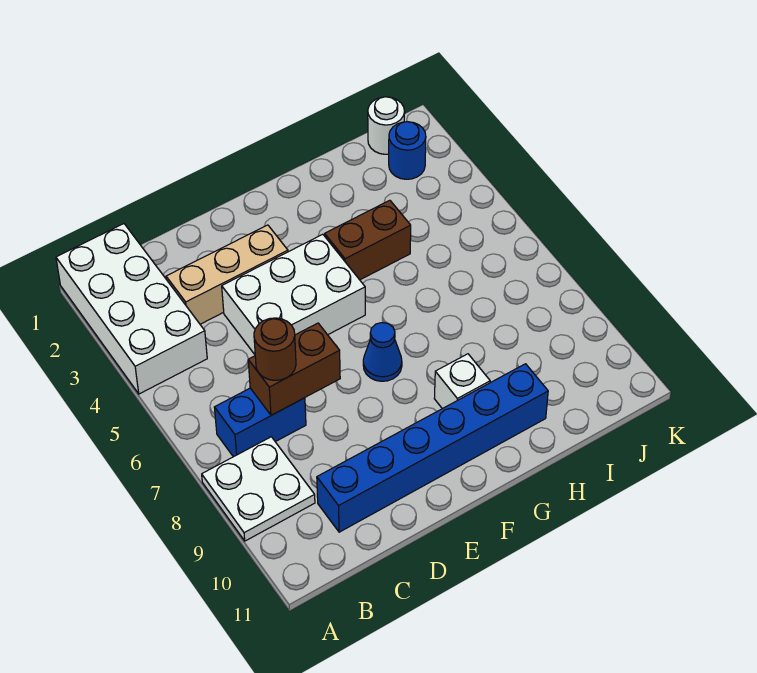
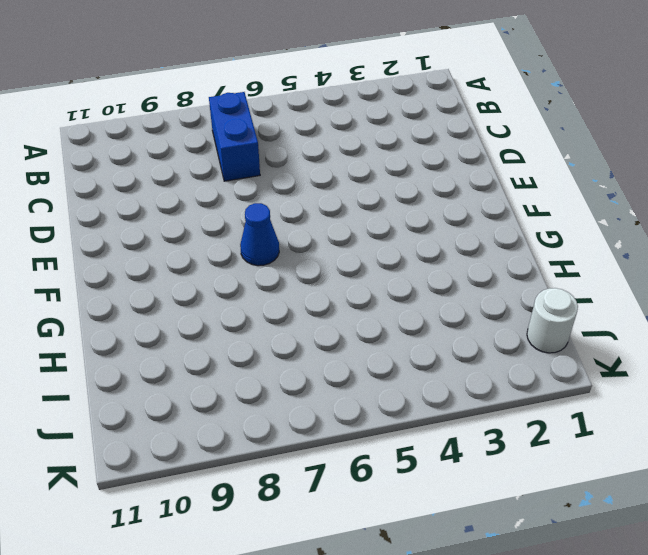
none -> white brick A1:B4 level 1
none -> white plate A8:B9 level 1
none -> tan brick C3:E3 level 1

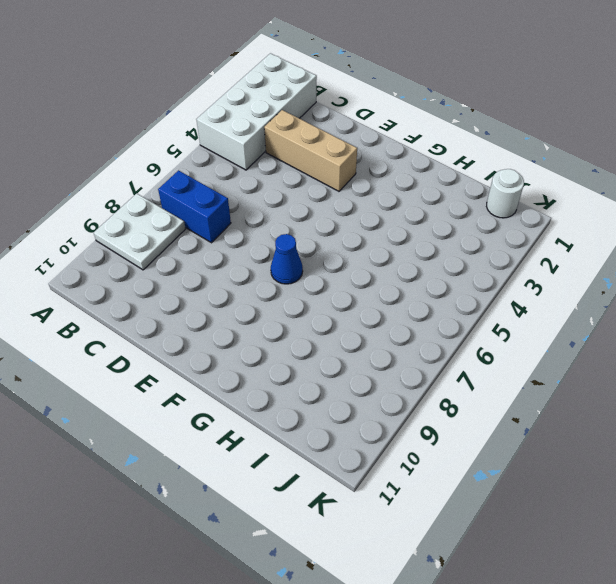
none -> blue brick C10:H10 level 1
none -> white brick D4:F5 level 1
none -> brown brick G4:H4 level 1

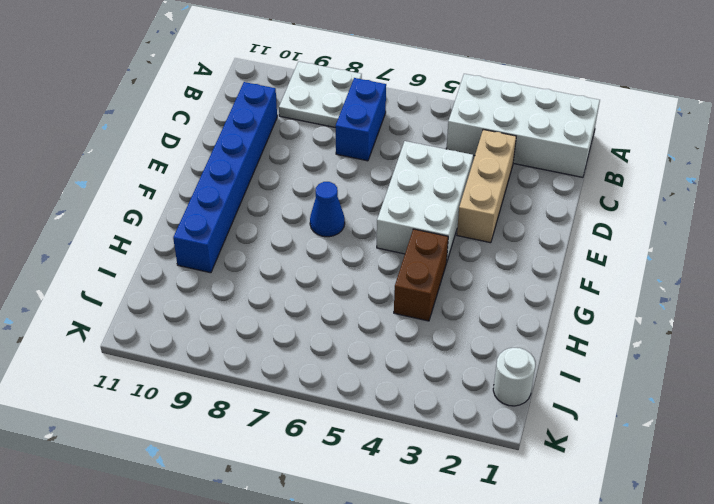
none -> white brick G9 level 1
none -> blue round brick J2 level 1
none -> brown brick C7:D7 level 2

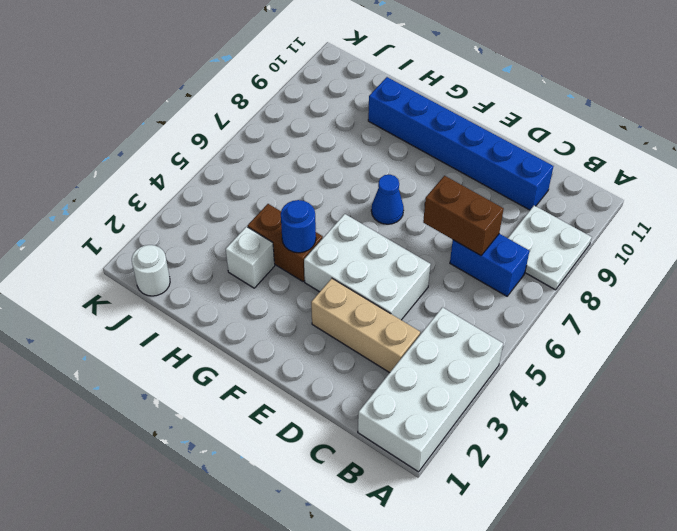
blue round brick G4 level 2 -> blue round brick J2 level 1
white brick H3 level 1 -> white brick G9 level 1
none -> brown round brick C7 level 3

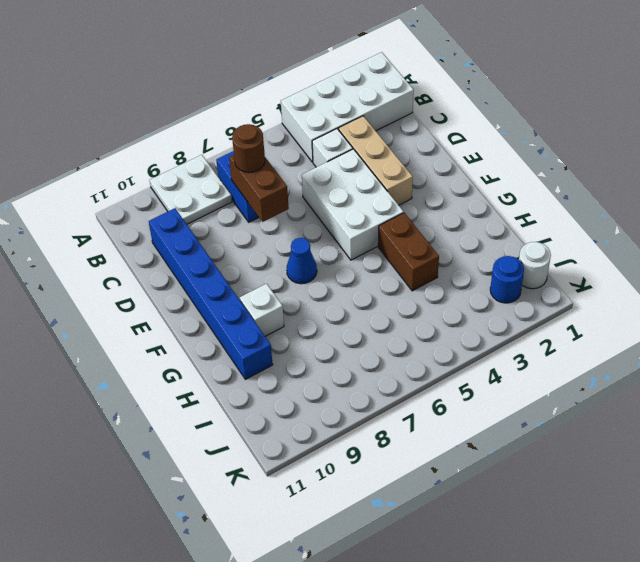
white brick C4 level 1 -> none

